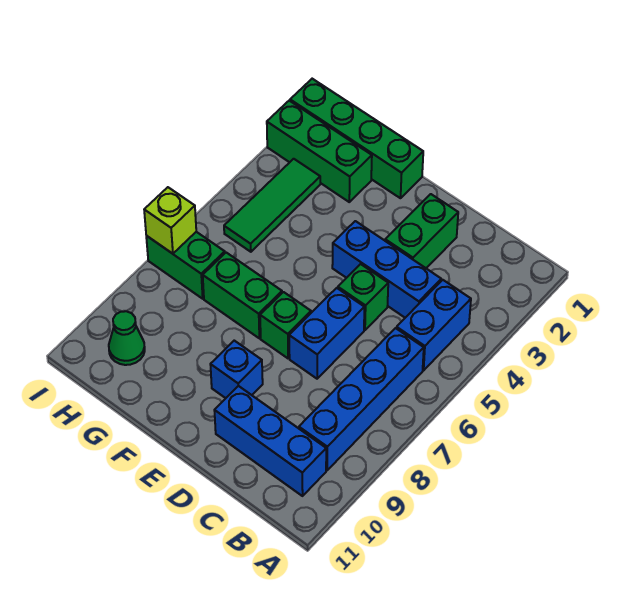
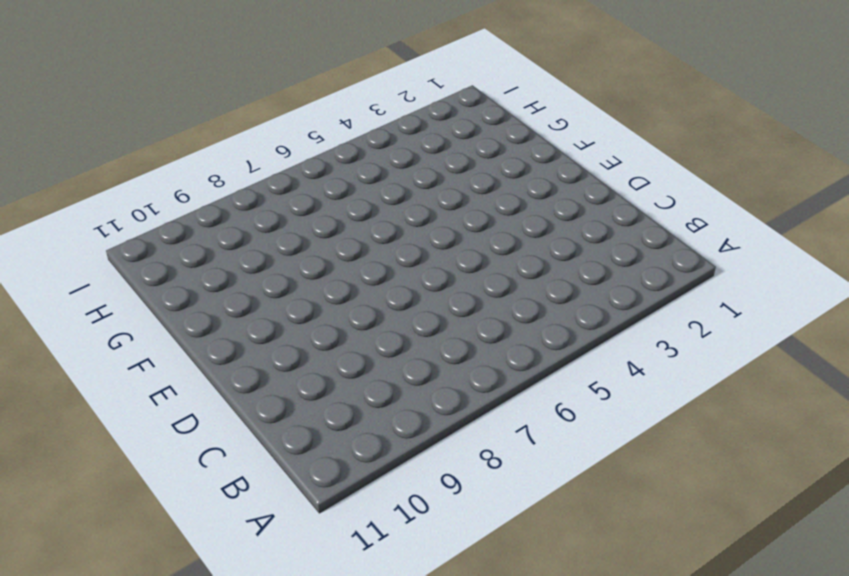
none -> blue brick B4:B5 level 1
none -> blue brick B6:B9 level 1
none -> blue brick B10:D10 level 1

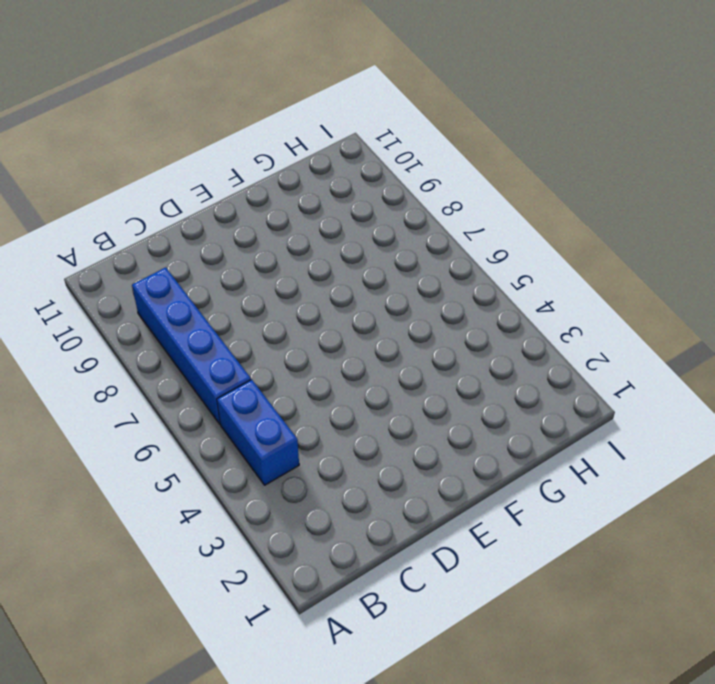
none -> blue brick B10:D10 level 1
none -> blue brick C4:E4 level 1
none -> green brick D2:D3 level 1

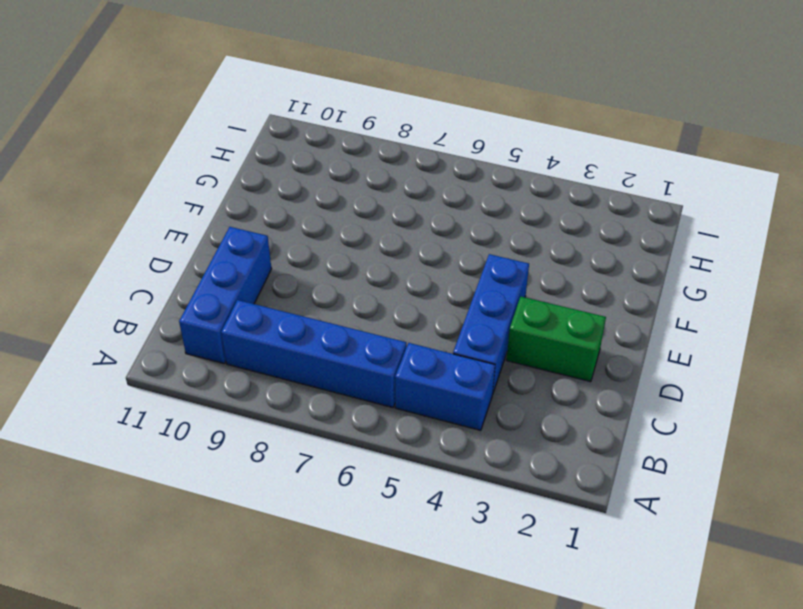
none -> green brick D5 level 1
none -> blue brick D6:D7 level 1
none -> green brick E7 level 1

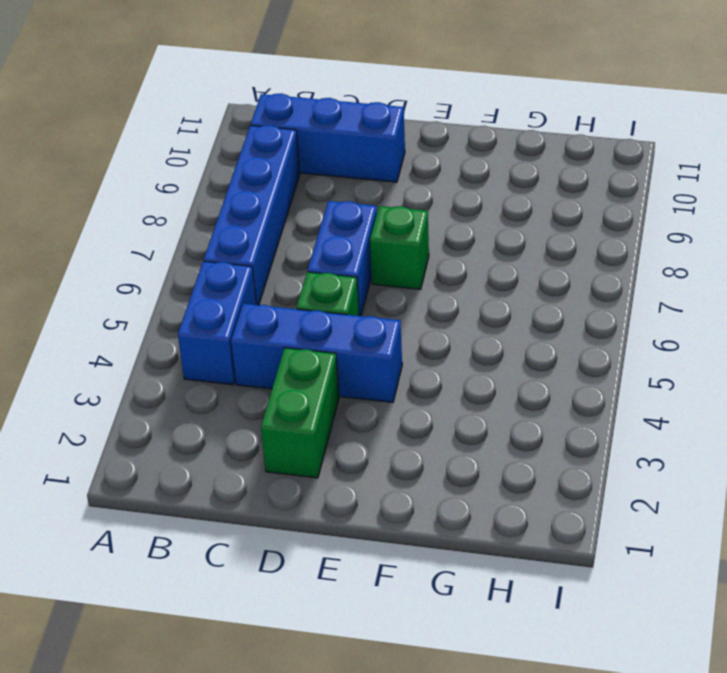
none -> blue brick E9 level 1
none -> green brick F1:I1 level 1
none -> green brick F7:G7 level 1

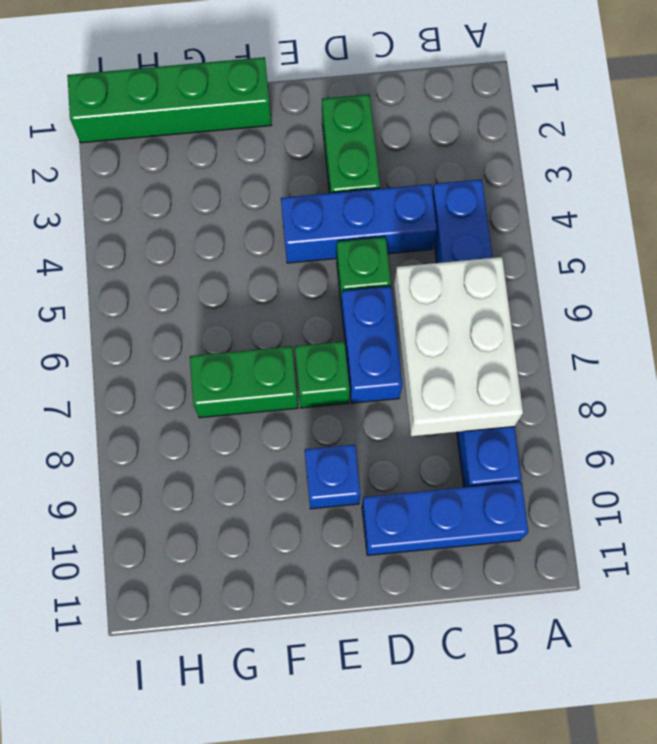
white brick B6:C8 level 2 -> none
none -> green brick G2:I2 level 1
none -> green tile H3:H5 level 1
none -> green brick H7:I7 level 1

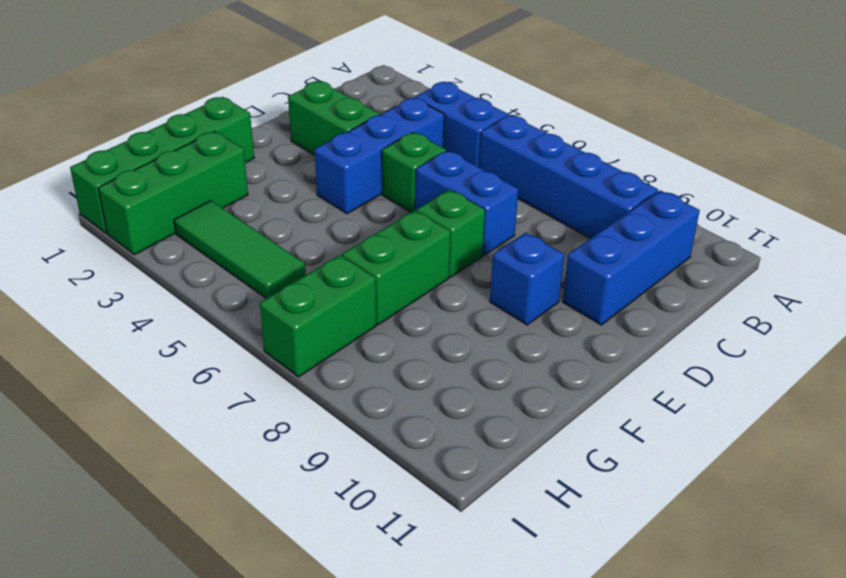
none -> green cone H10 level 1
none -> lime brick I7 level 2

